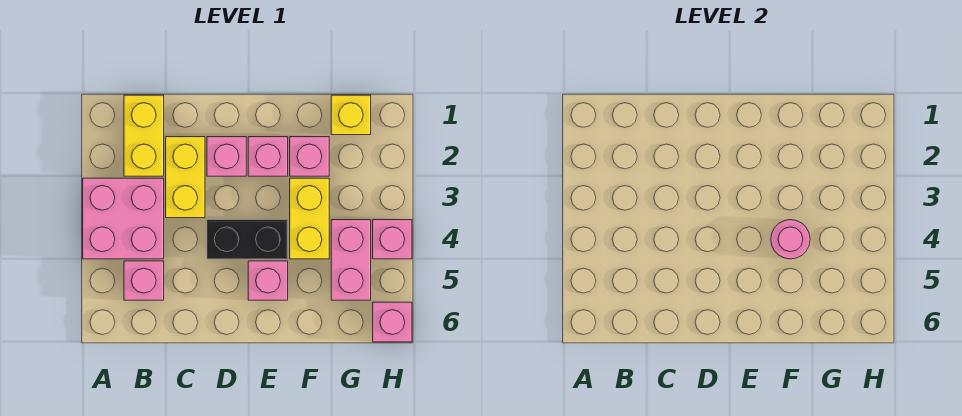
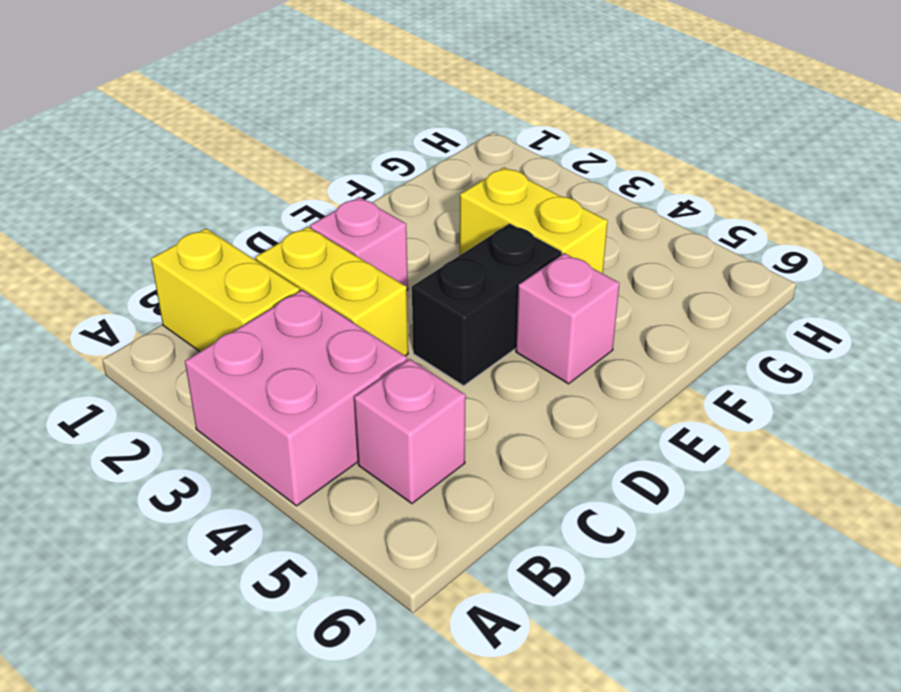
none -> pink brick E2 level 1
none -> pink brick F2 level 1
none -> yellow brick G1 level 1

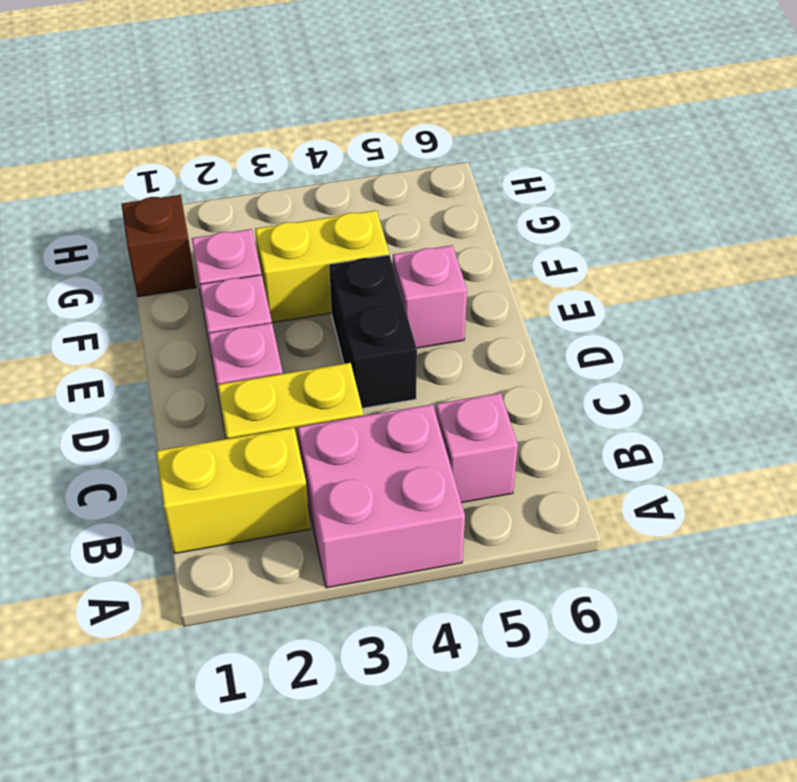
brown brick G1 level 1 -> yellow brick G1 level 1
none -> pink brick G4:G5 level 1
none -> pink brick H4 level 1
none -> pink brick H6 level 1

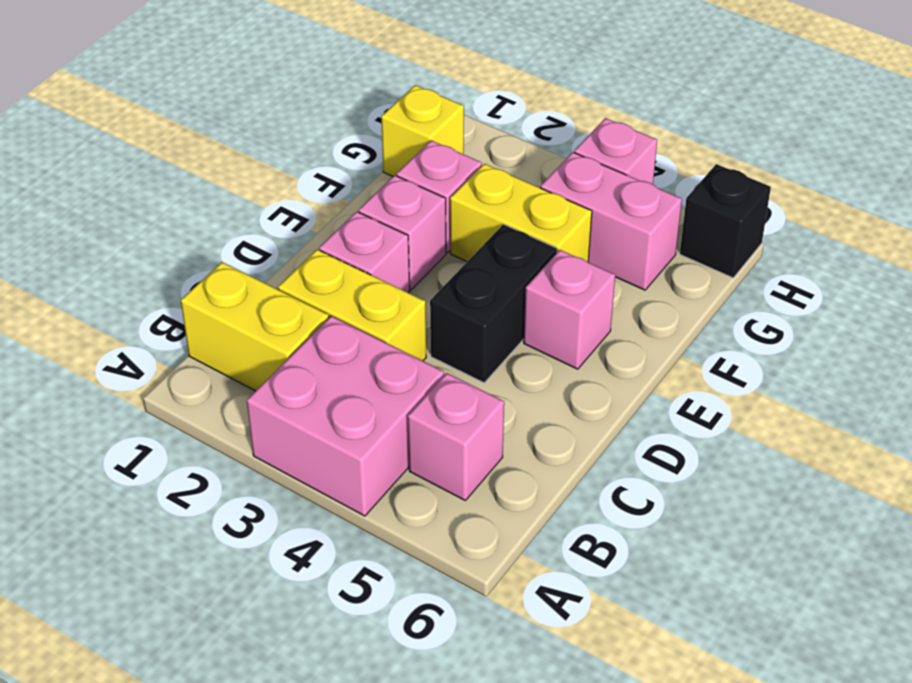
black brick H6 level 1 -> pink brick H6 level 1
none -> pink round brick F4 level 2

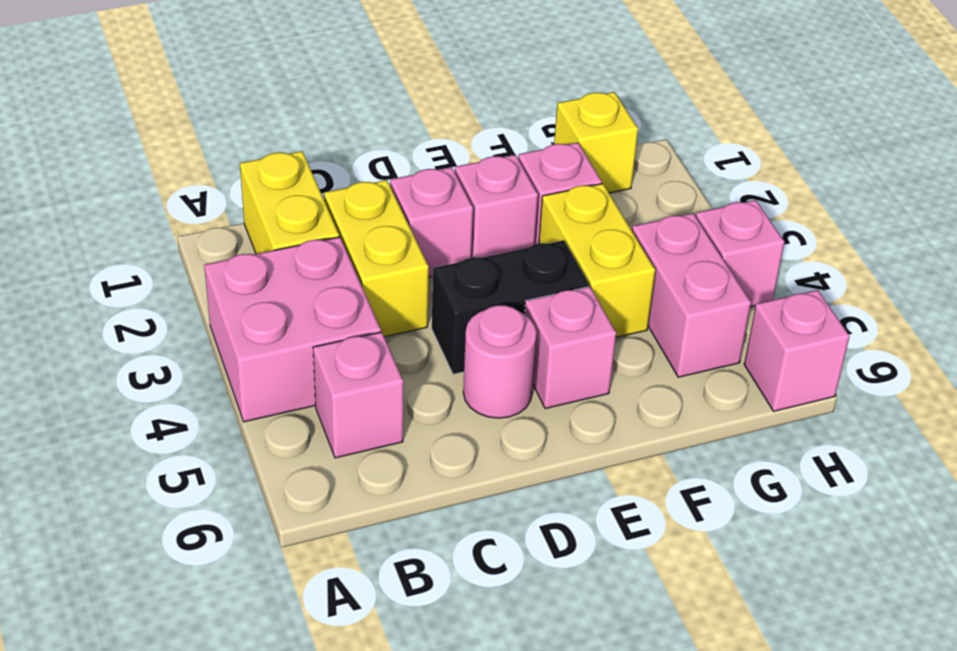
pink round brick D5 level 1 -> pink round brick F4 level 2

